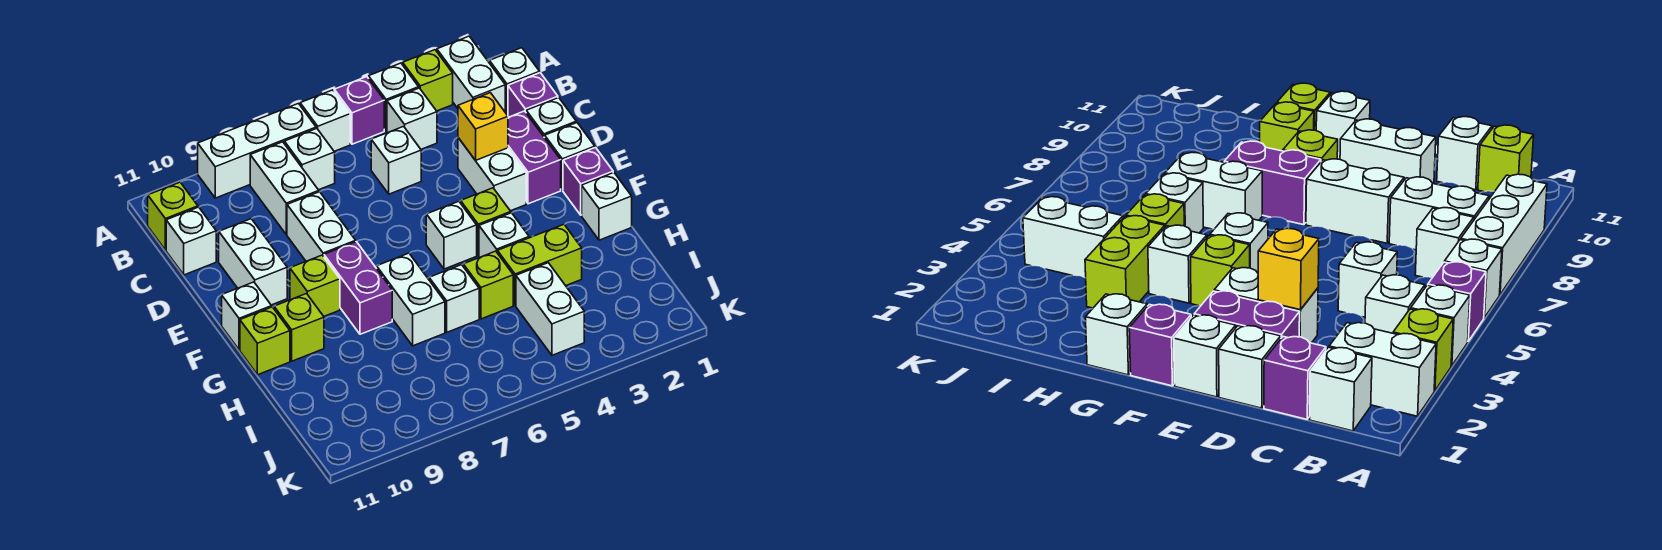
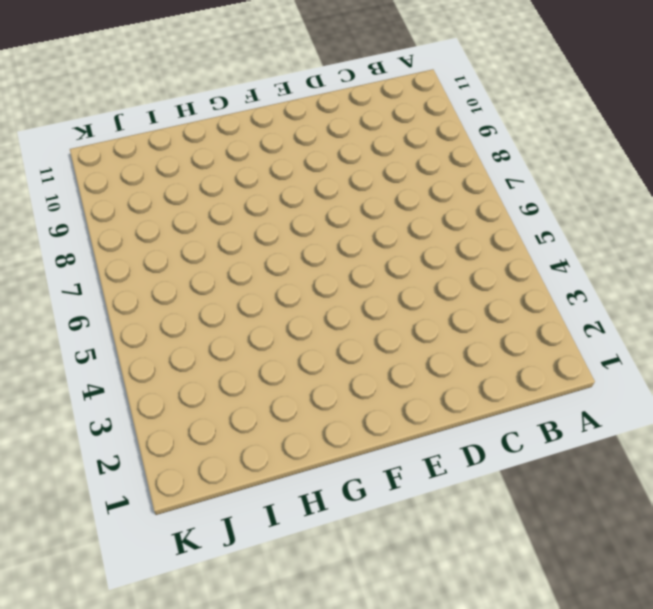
none -> white brick A2:B2 level 1
none -> lime brick A3 level 1
none -> white brick A4 level 1
none -> purple brick A5 level 1

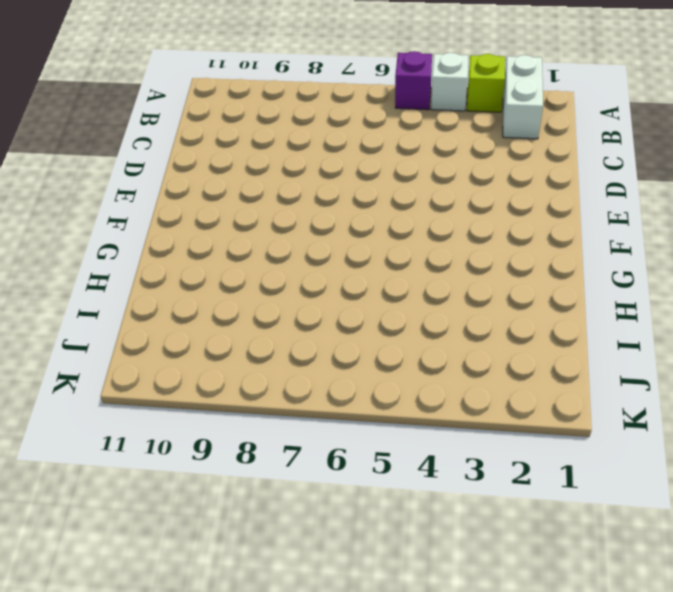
none -> white brick A6 level 1
none -> white brick A7:A9 level 1
none -> white brick B1 level 1
none -> white brick B4 level 1

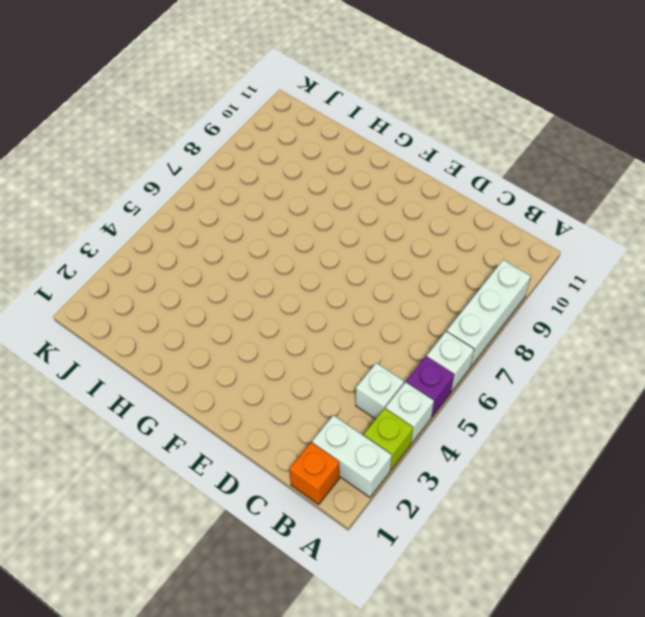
orange brick B1 level 1 -> white brick B1 level 1
none -> white brick B7 level 1
none -> white brick B8:C8 level 1
none -> lime brick B11 level 1
none -> purple brick C1 level 1

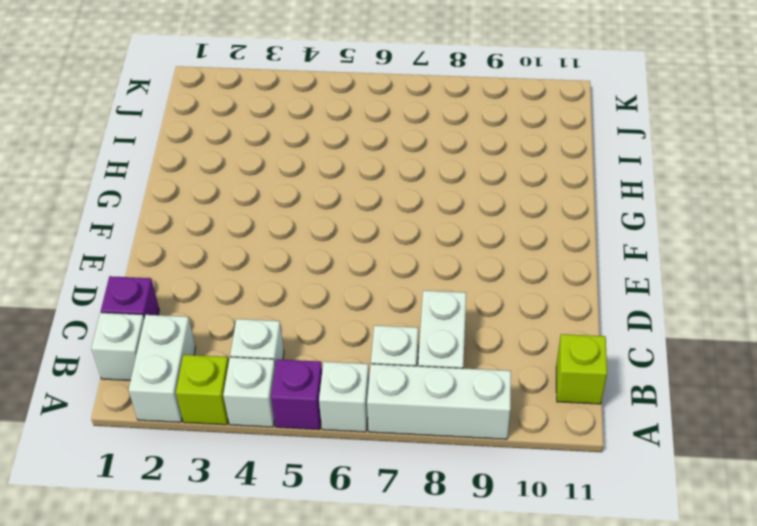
none -> white brick C5 level 1
none -> white brick C11 level 1
none -> white brick D1 level 1
none -> purple brick D2:E2 level 1

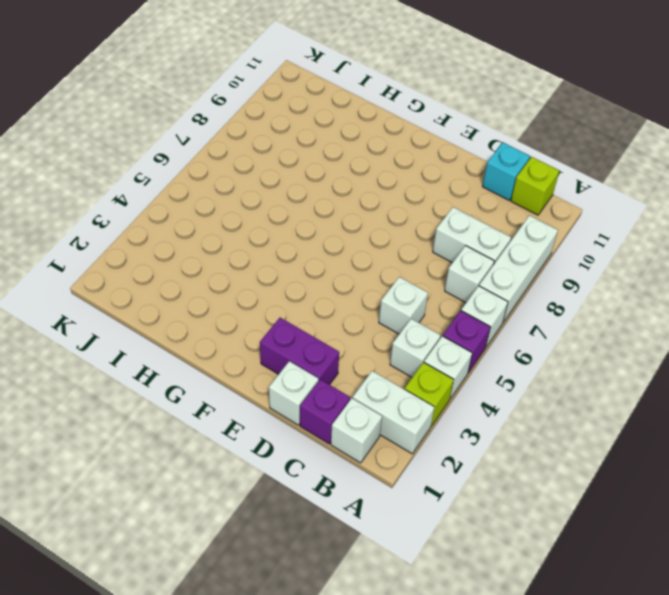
cyan brick C11 level 1 -> white brick C11 level 1
none -> white brick D3:E3 level 1
none -> white brick D8:E8 level 1
none -> white brick D10:E10 level 1
none -> white brick E1 level 1

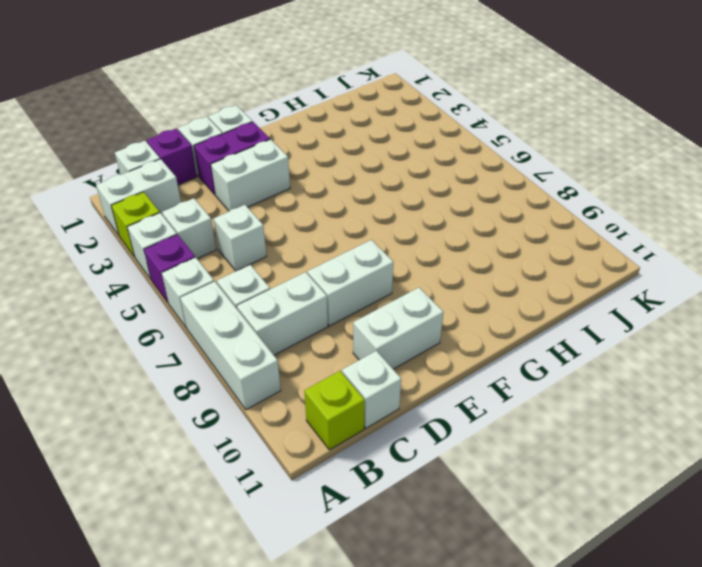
none -> purple brick F1 level 1
none -> lime brick F4 level 1
none -> white brick F5 level 1
none -> purple brick F8:G8 level 1

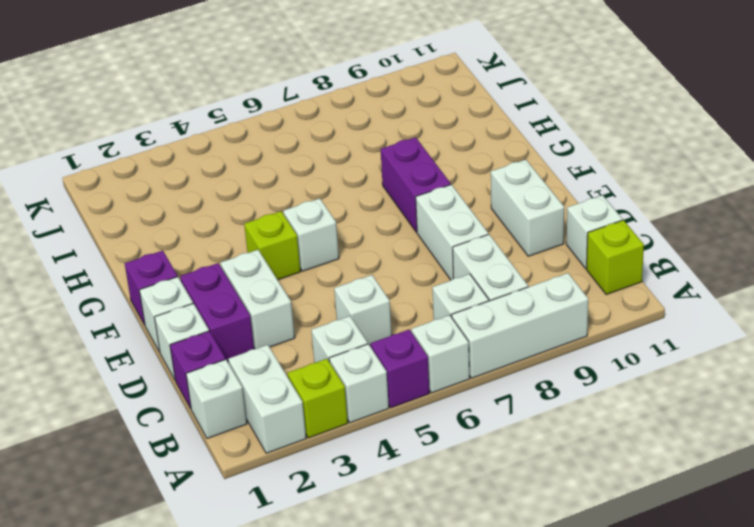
none -> lime brick F9 level 1
none -> white brick F11 level 1
none -> white brick G1 level 1
none -> white brick G4 level 1

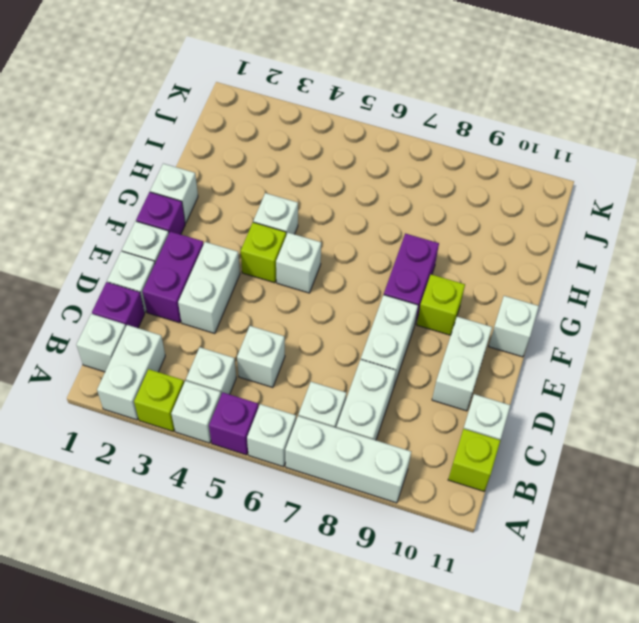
none -> white brick G7:H7 level 1
none -> lime brick G10 level 1
none -> lime brick G11 level 1
none -> lime brick H3:H4 level 1

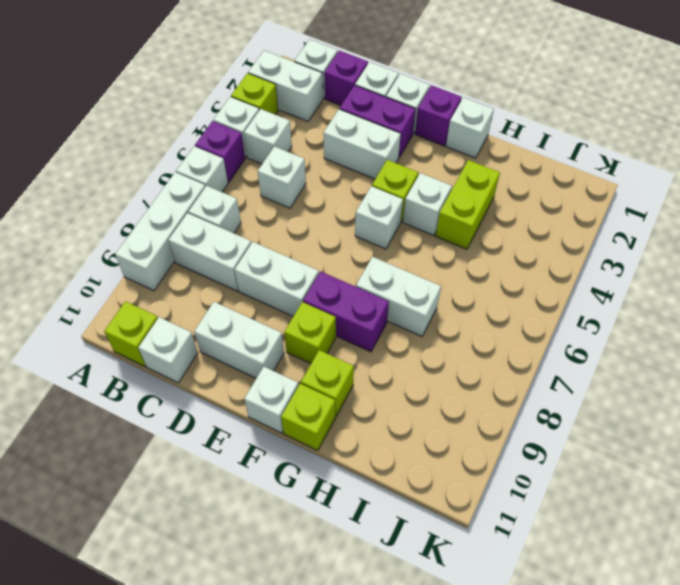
none -> lime brick H5 level 1
none -> white brick H6 level 1
none -> white brick I4:J4 level 1
none -> yellow brick D3 level 2

